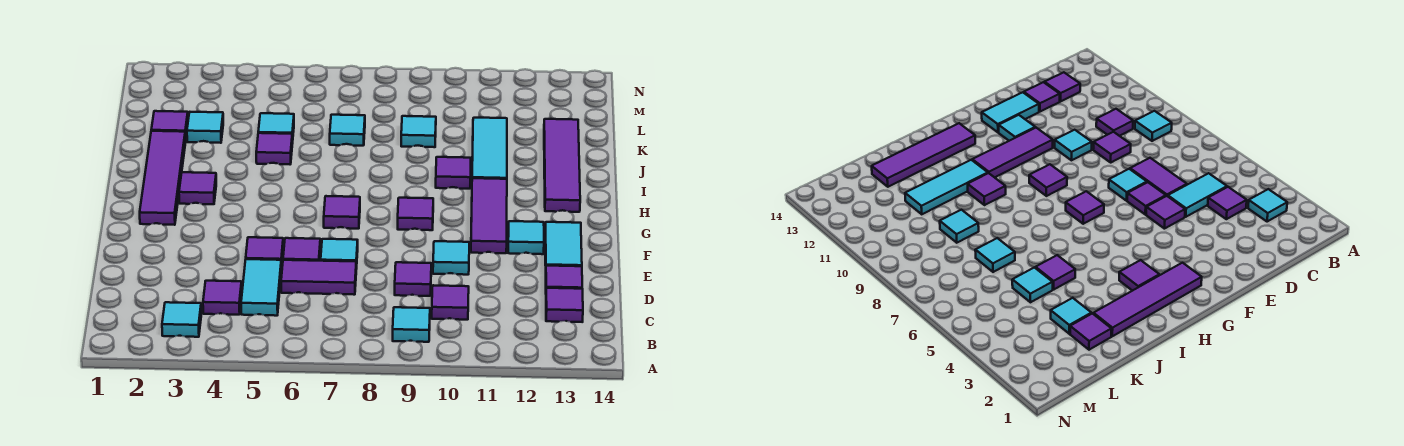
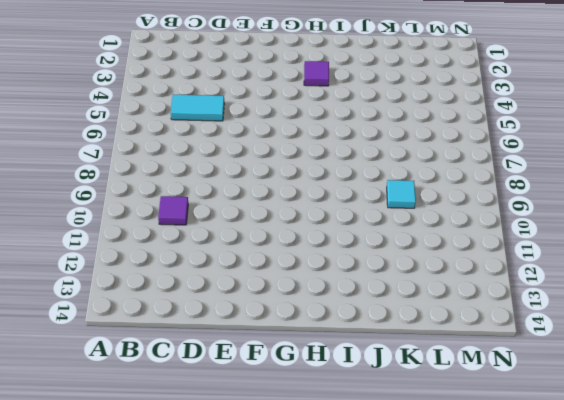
none -> cyan tile B3 level 1
none -> cyan tile B9 level 1
none -> purple tile C4 level 1

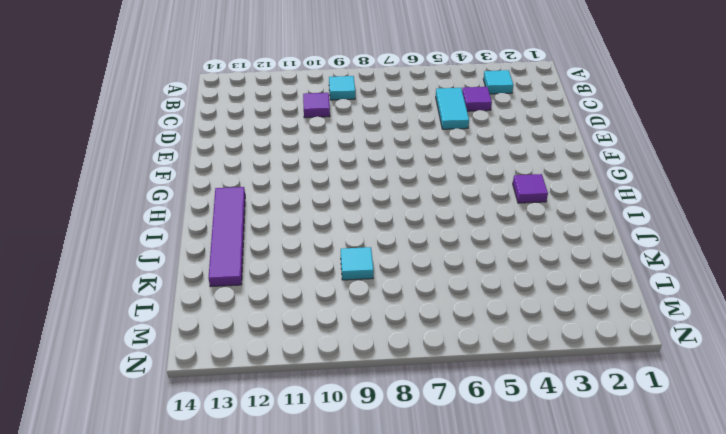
none -> purple tile C13 level 1
none -> purple tile D6:D7 level 1
none -> purple tile D9 level 1

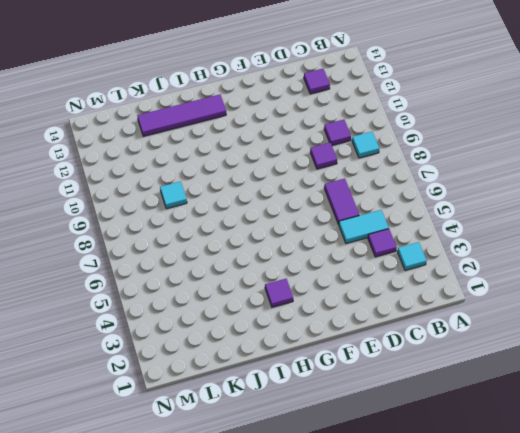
none -> purple tile D13 level 1
none -> purple tile E5 level 1
none -> purple tile E6 level 1

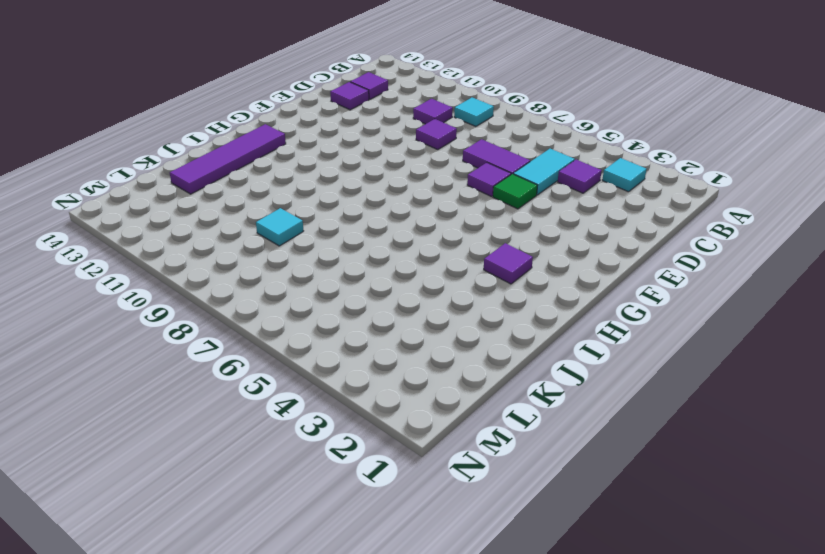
green tile E5 level 1 -> purple tile E5 level 1
none -> cyan tile E7 level 1
none -> cyan tile E10 level 1
none -> cyan tile E13:F13 level 1

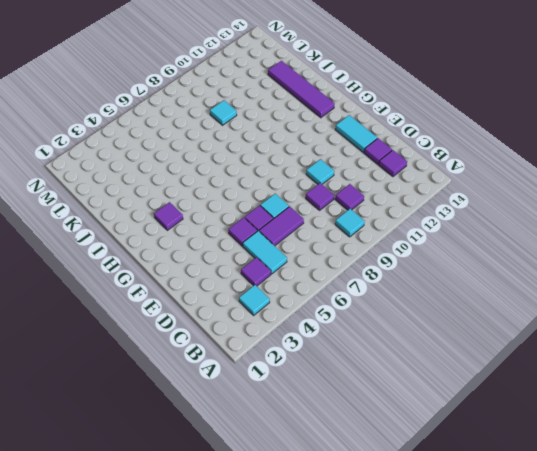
none -> purple tile F11:H11 level 1
none -> cyan tile F12 level 1
none -> purple tile G2:J2 level 1

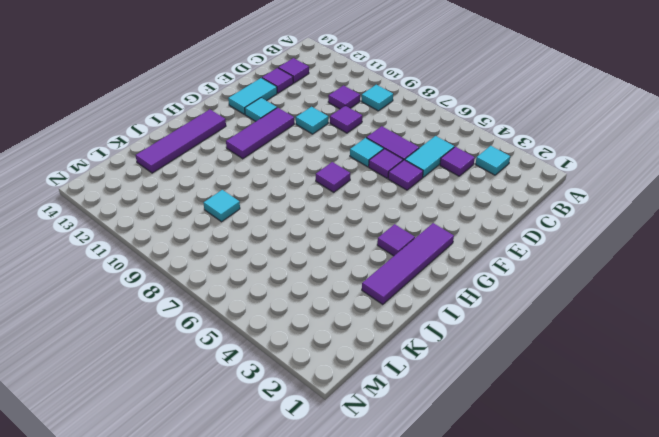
none -> purple tile G9 level 1
none -> purple tile I10 level 1
none -> cyan tile I11:K11 level 1

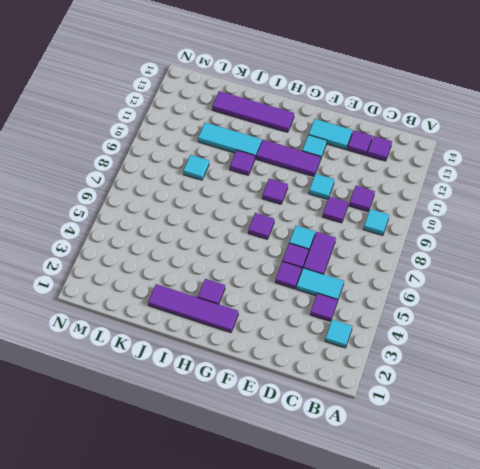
none -> purple tile J5 level 1
none -> purple tile K2 level 1
none -> cyan tile K3 level 1

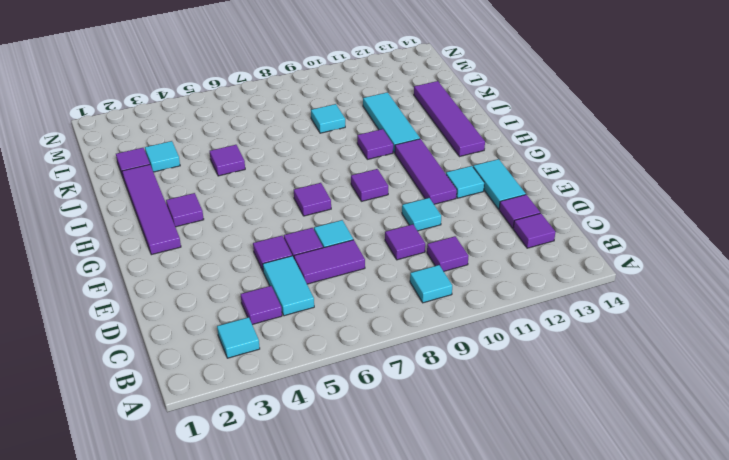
none -> cyan tile K5 level 1
none -> cyan tile K7 level 1

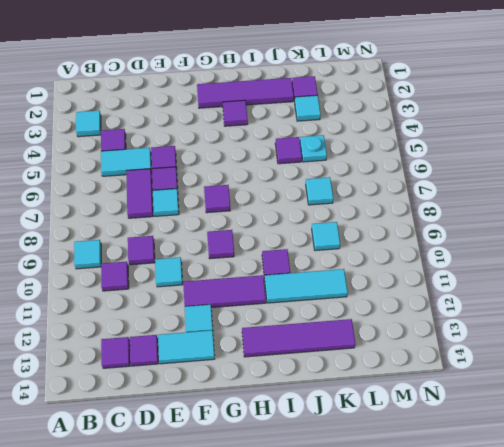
cyan plate K5 level 1 -> cyan tile K5 level 1

